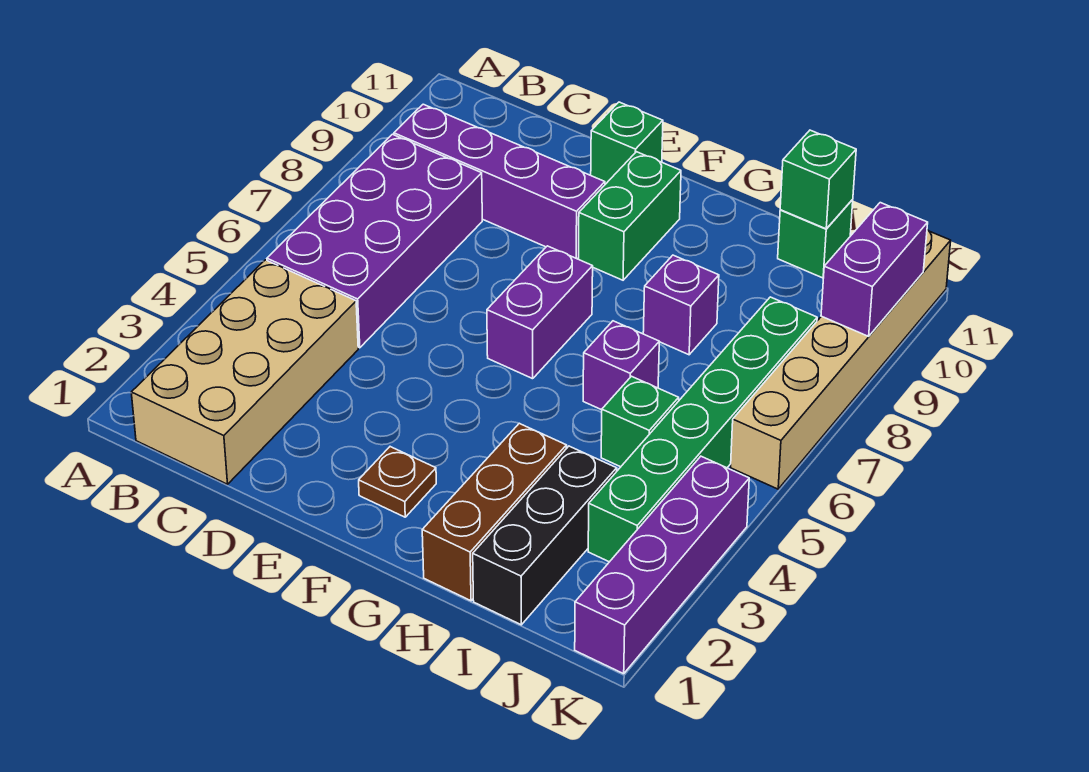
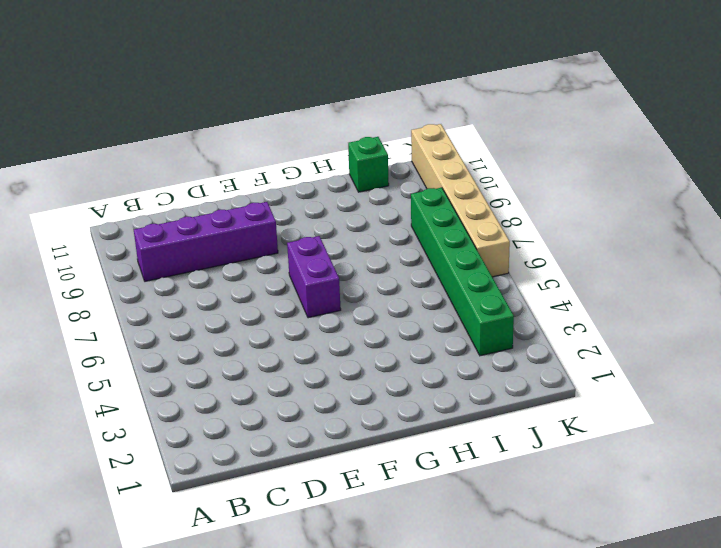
none -> tan brick B1:C4 level 1
none -> purple brick B5:C8 level 1
none -> green brick E11 level 1

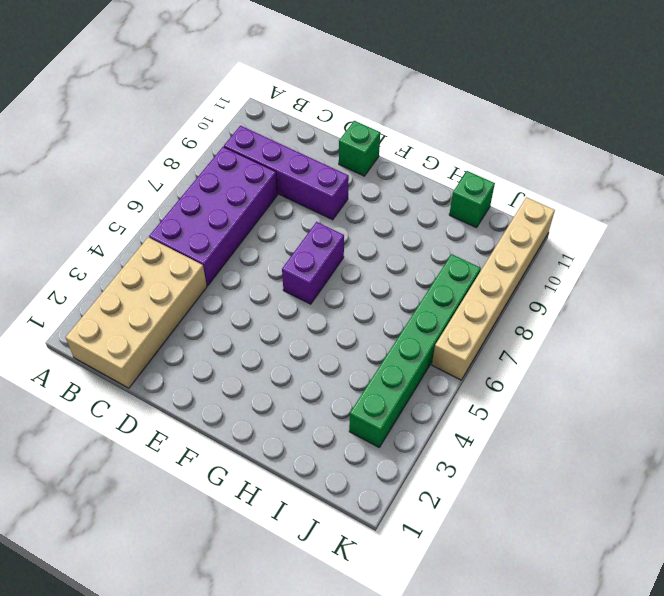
none -> brown plate F2 level 1
none -> green brick F9:F10 level 1
none -> brown brick H1:H3 level 1

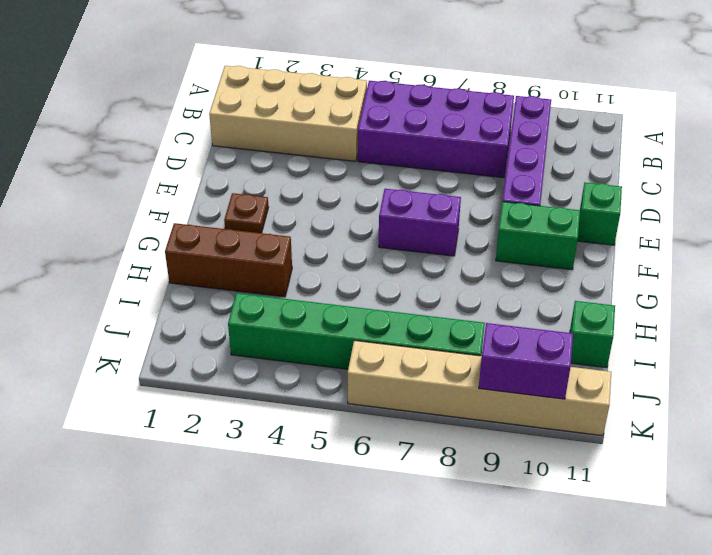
none -> purple brick H6 level 1
none -> purple brick H8 level 1
none -> black brick I1:I3 level 1

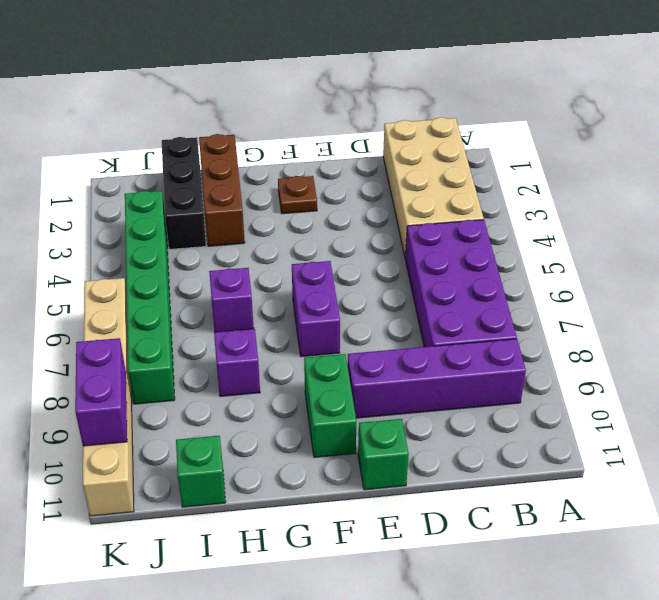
none -> green brick I5 level 1
none -> purple brick K1:K4 level 1
none -> green brick I11 level 2

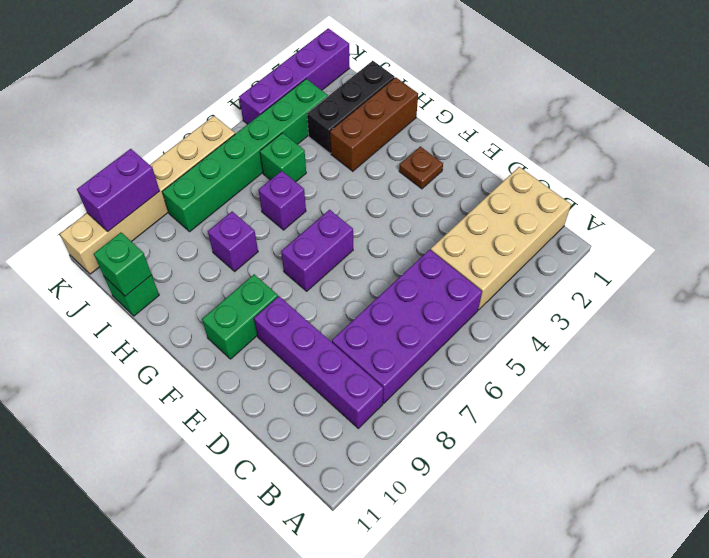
none -> green brick E11 level 1

